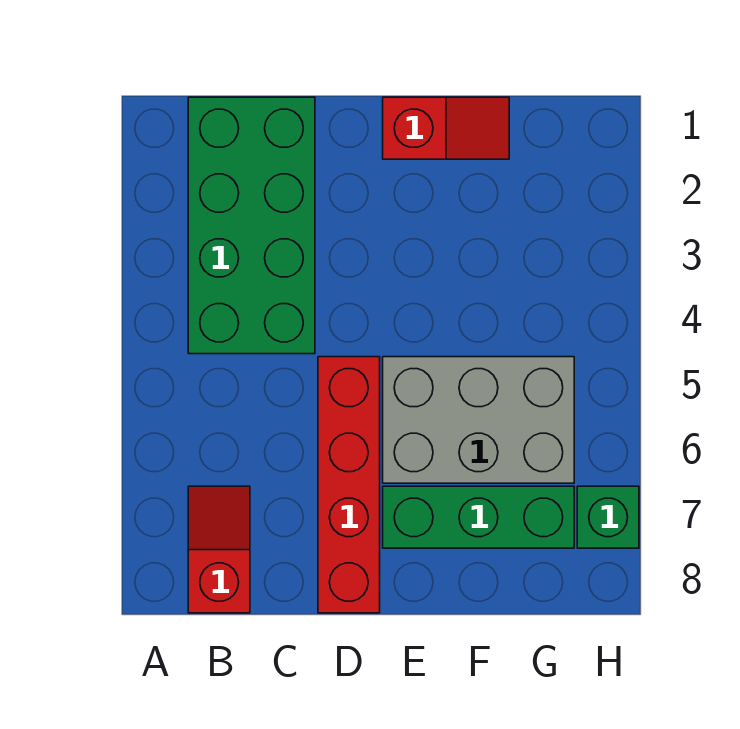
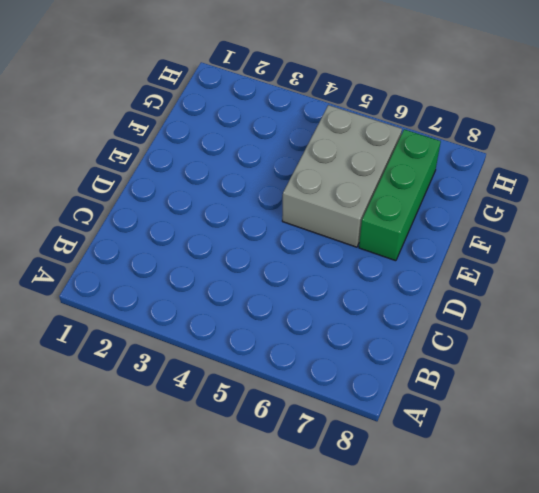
none -> green brick B1:C4 level 1
none -> red slope B7:B8 level 1 top 8

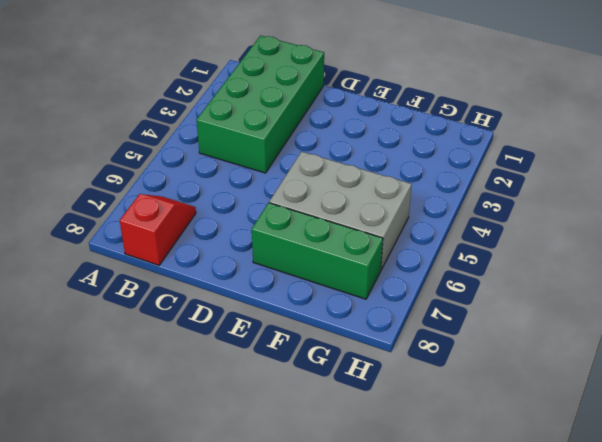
none -> red brick D5:D8 level 1
none -> red slope E1:F1 level 1 top E

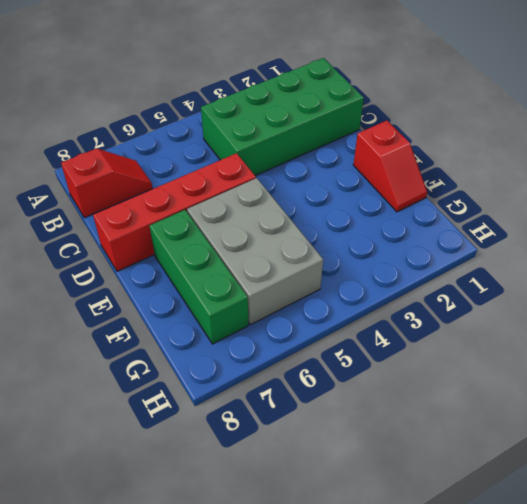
none -> green brick H7 level 1

